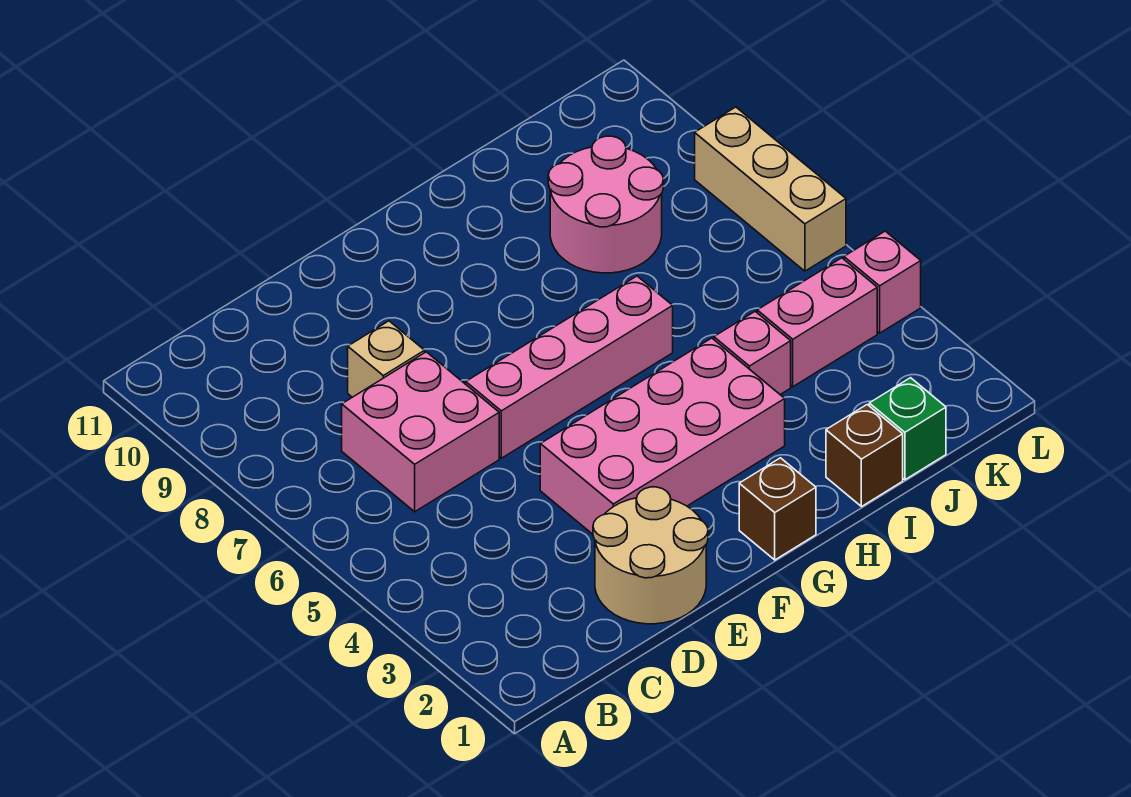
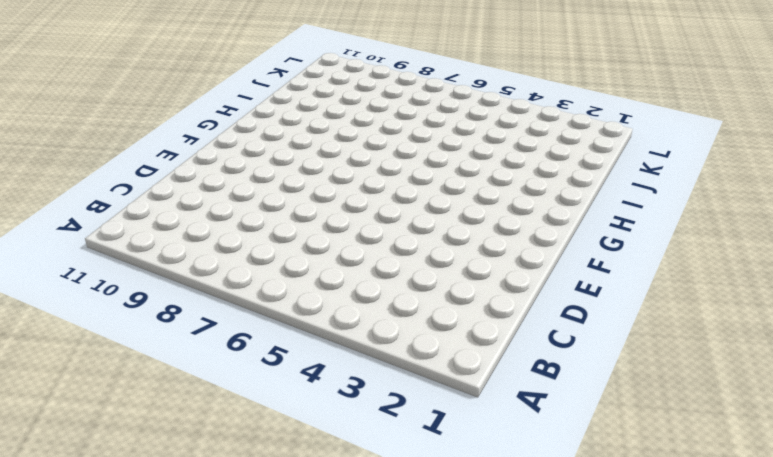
none -> pink brick C6:D7 level 1
none -> tan round brick D1:E2 level 1
none -> tan brick D8 level 1

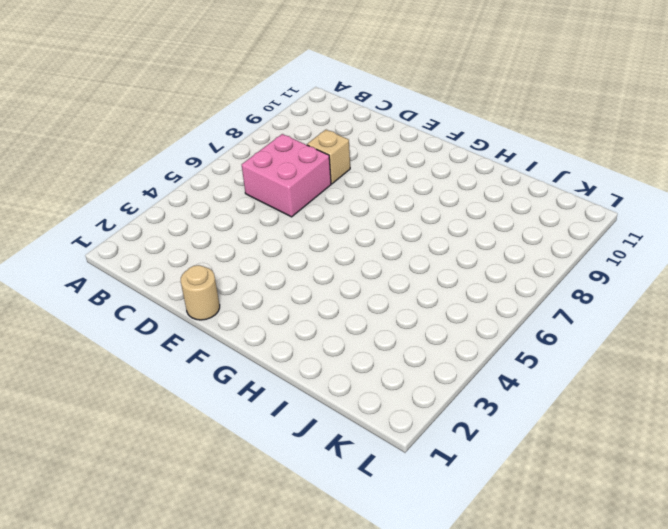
tan round brick E1 level 1 -> tan round brick D1:E2 level 1
none -> pink brick E3:H4 level 1
none -> pink brick E6:H6 level 1
none -> brown brick G1 level 1

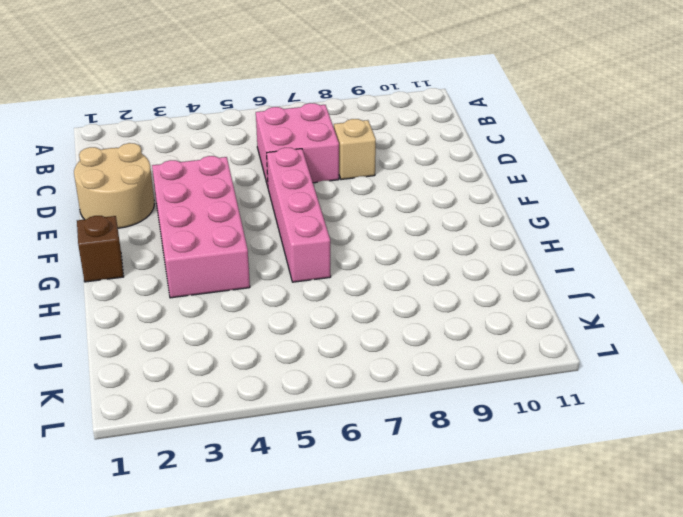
none -> brown brick I1 level 1
none -> pink brick I4 level 1
none -> pink round brick I8:J9 level 1

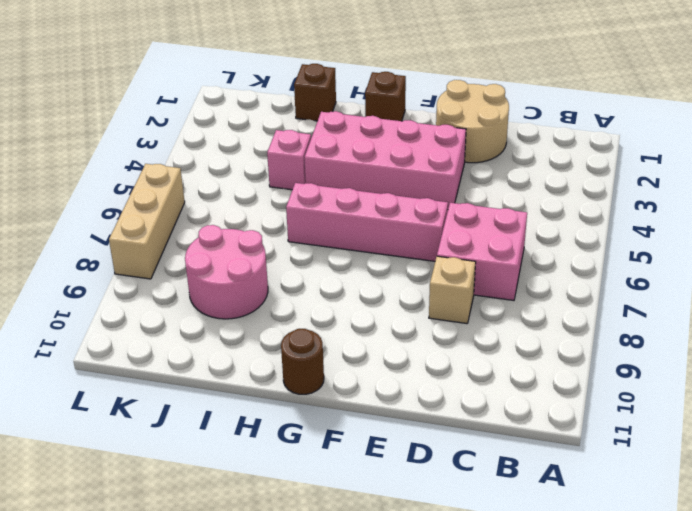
brown round brick G11 level 1 -> none
none -> green brick J1 level 1
none -> pink brick J4:K4 level 1
none -> pink brick L4 level 1

